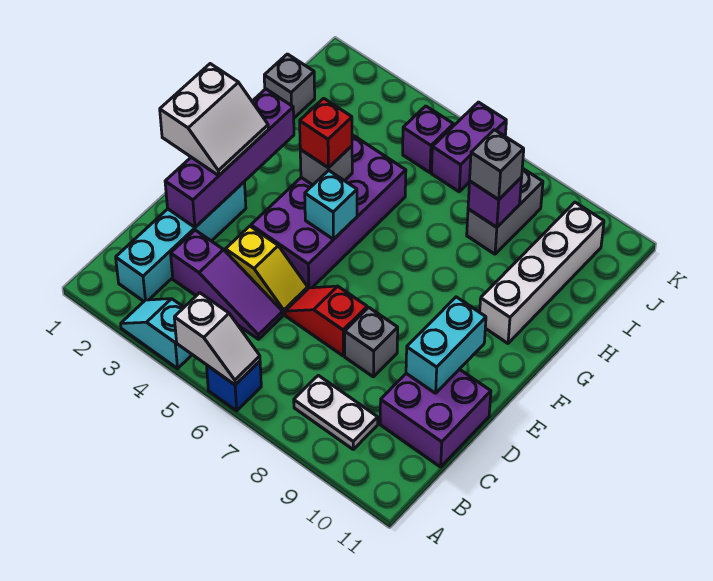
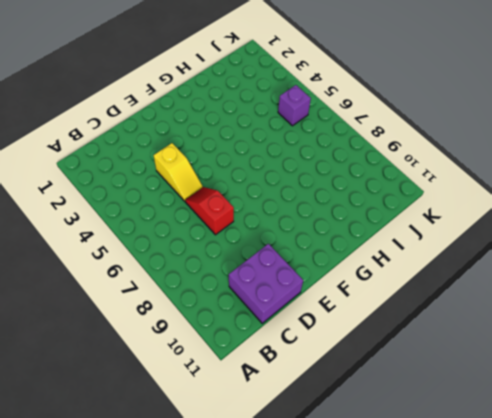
none -> cyan slope A3:A4 level 1 top 4
none -> blue brick A6 level 1
none -> cyan brick B2:E2 level 1

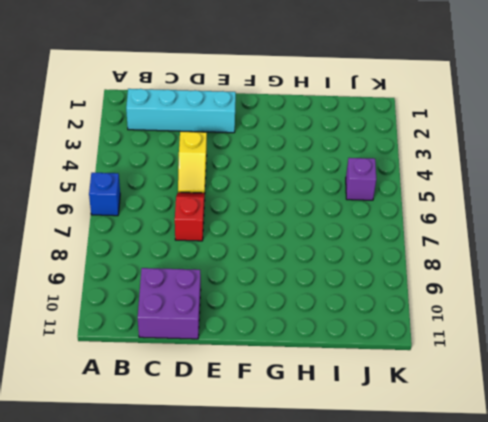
none -> cyan slope A3:A4 level 1 top 4
none -> white plate B8:B9 level 1
none -> purple slope C3:C5 level 1 top 3

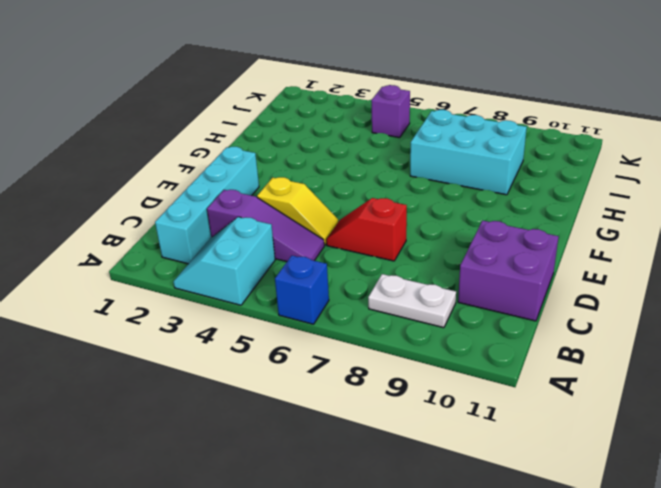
cyan slope A3:B4 level 1 top 4 -> cyan slope A3:A4 level 1 top 4
cyan brick H7:I9 level 1 -> grey brick I8:J8 level 1
none -> grey brick D8 level 1
none -> purple brick E4:H5 level 1
none -> white brick G10:J10 level 1

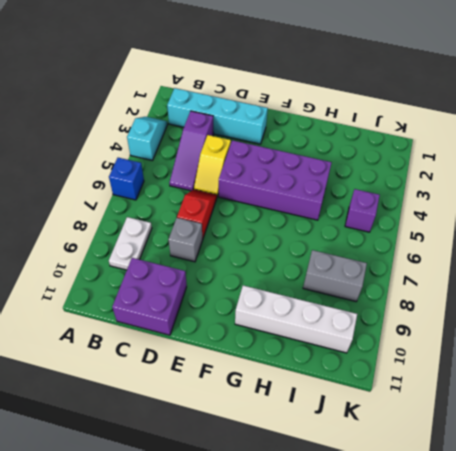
none -> grey brick I1 level 1
none -> purple brick J6:K6 level 1
none -> white slope A5:A6 level 2 top 5

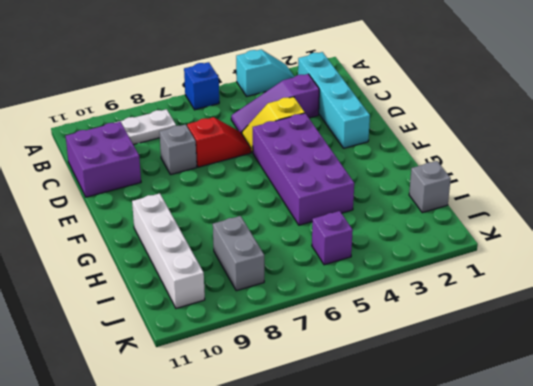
none -> purple brick J6:K6 level 1
none -> white slope A5:A6 level 2 top 5
none -> purple brick D2:G2 level 2

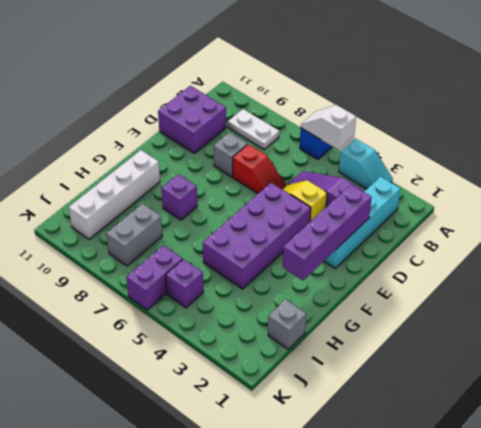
purple brick G8 level 1 -> purple brick I8 level 2
none -> cyan brick D10:E10 level 2
none -> cyan brick F5 level 2
none -> grey brick G4 level 2

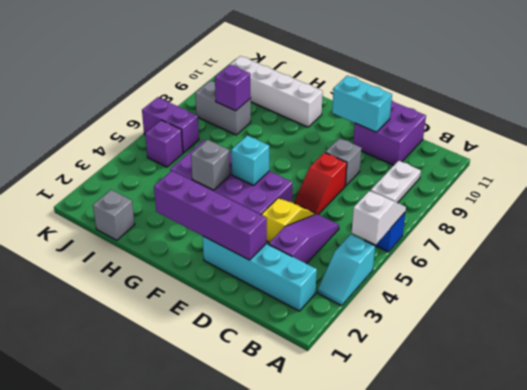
none -> white slope E1:F2 level 3 top 1
none -> red brick G4 level 3
none -> grey brick I8 level 3

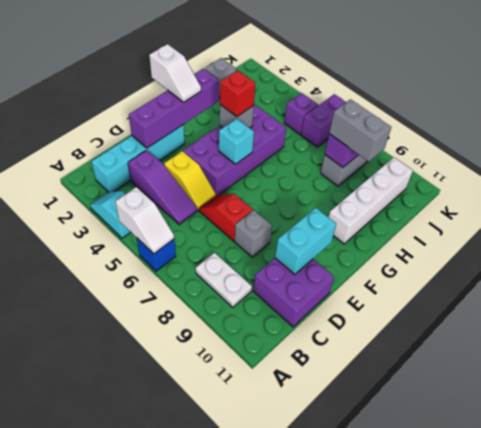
white slope F1:F2 level 3 top 1 -> white slope E1:F2 level 3 top 1
grey brick I8:I9 level 3 -> grey brick I8 level 3

